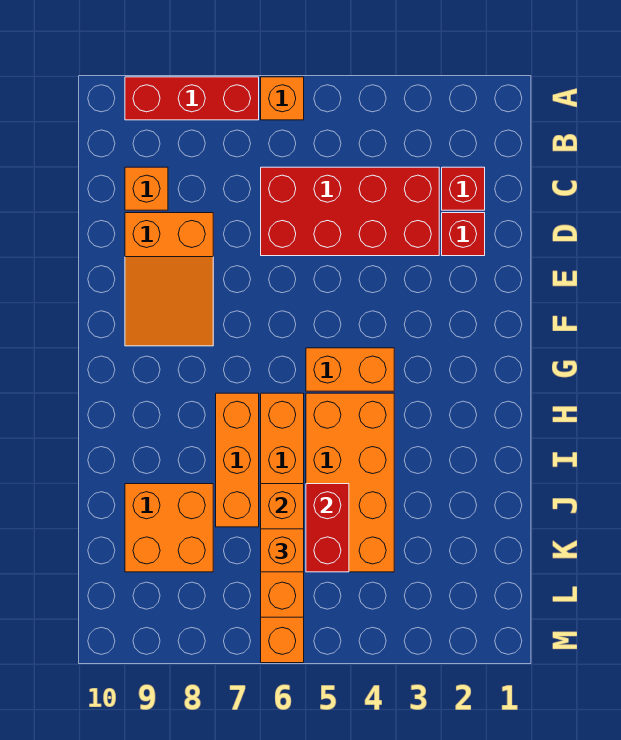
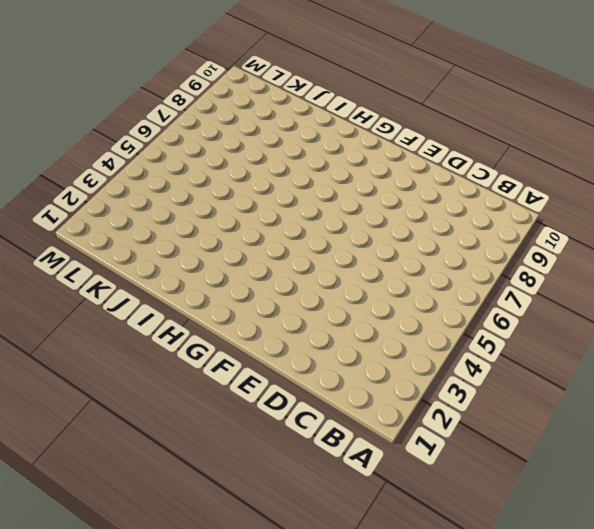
none -> orange brick A6 level 1
none -> red brick A7:A9 level 1
none -> red brick C2 level 1

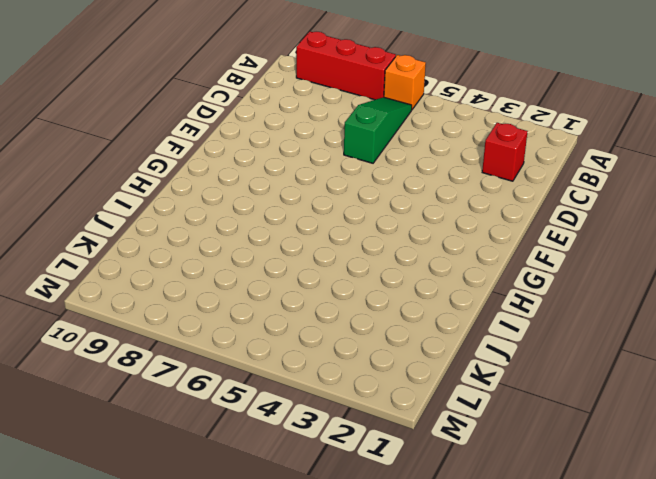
green slope B6:D6 level 1 top D -> red brick C3:D6 level 1
none -> orange brick C9 level 1
none -> red brick D2 level 1
none -> orange slope D8:F9 level 1 top D

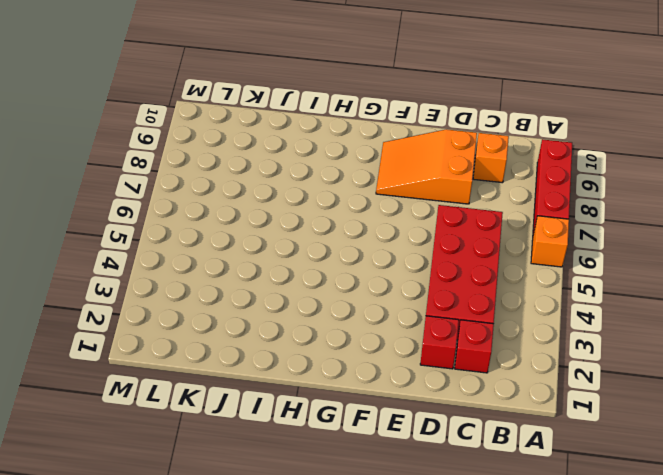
none -> orange brick G4:G5 level 1
none -> orange brick H4:K5 level 1
none -> orange brick H6:M6 level 1

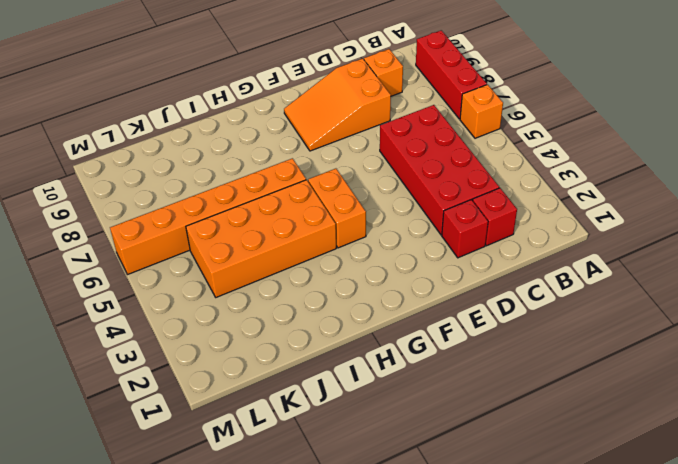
none -> orange brick H7:J7 level 1
none -> orange brick J8:K9 level 1
none -> red brick J5:K5 level 2

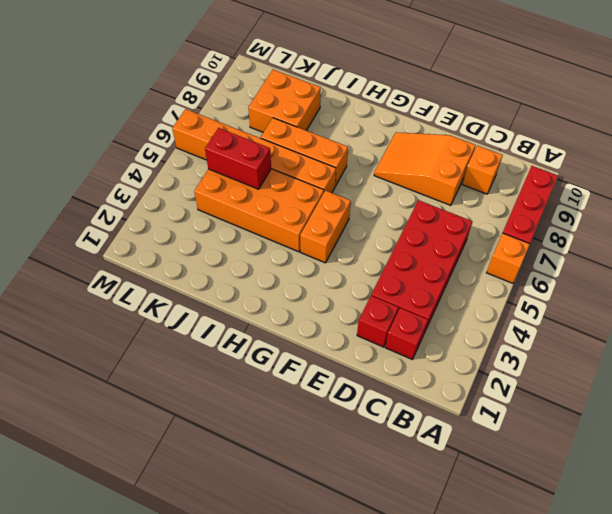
none -> orange brick J6:L6 level 2
none -> orange brick K6 level 3

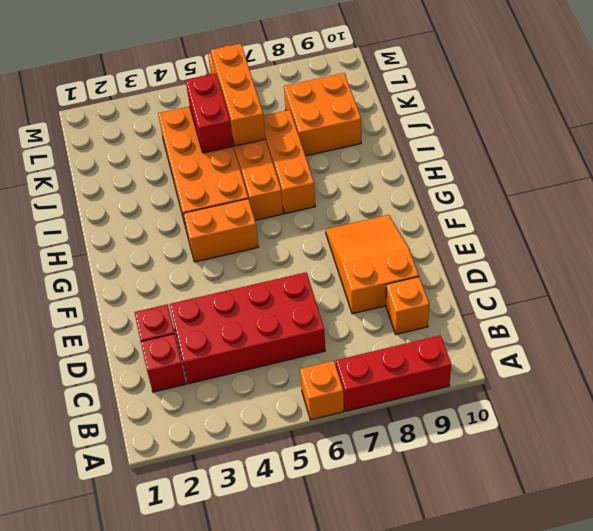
none -> orange brick K6 level 3

